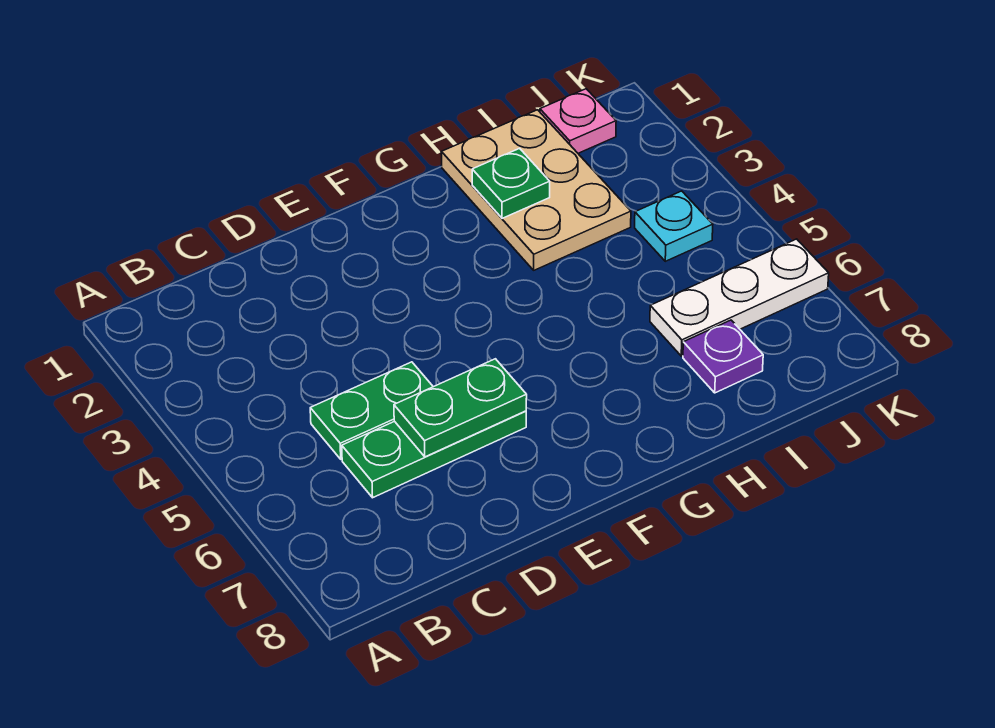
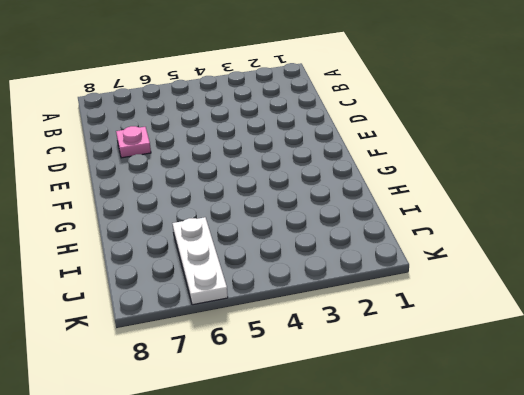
pink plate D7 level 1 -> pink plate J1 level 1
none -> green plate C5:D5 level 1
none -> green plate C6:E6 level 1

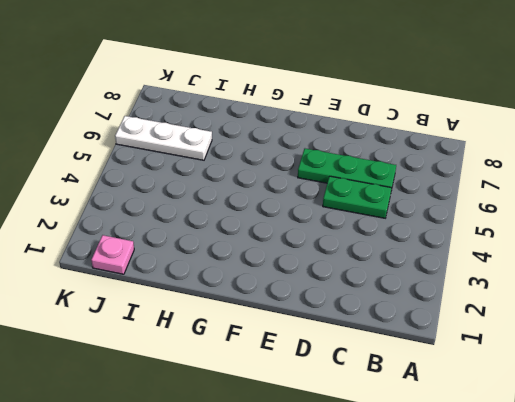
none -> tan plate H1:I3 level 1
none -> purple plate I7 level 1

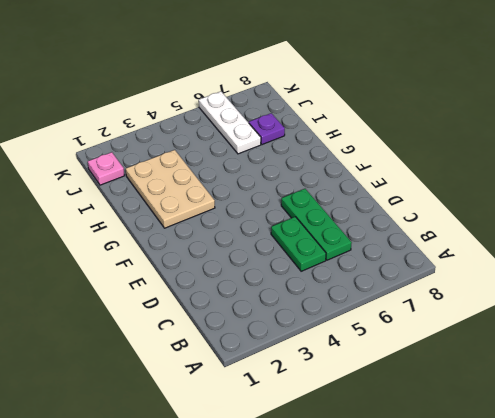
tan plate G2:I3 level 1 -> tan plate H1:I3 level 1
none -> cyan plate J4 level 1
none -> green plate D6:E6 level 2

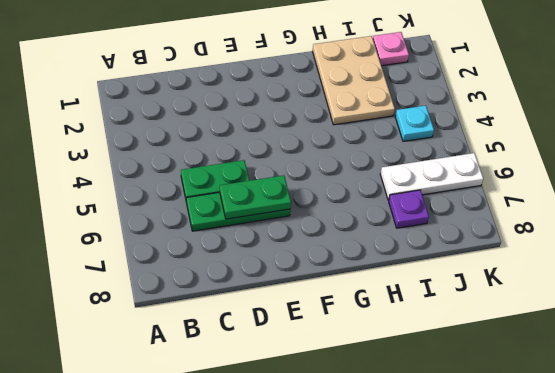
none -> green plate H2 level 2

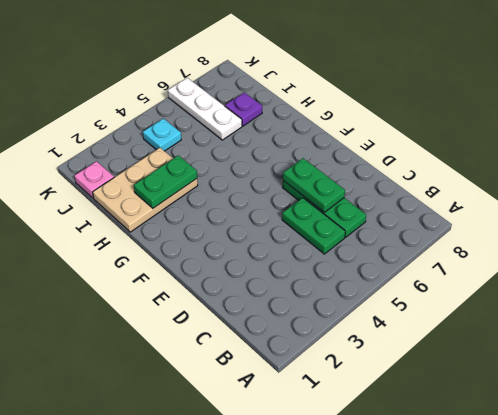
green plate H2:H3 level 2 -> green plate H2 level 2

